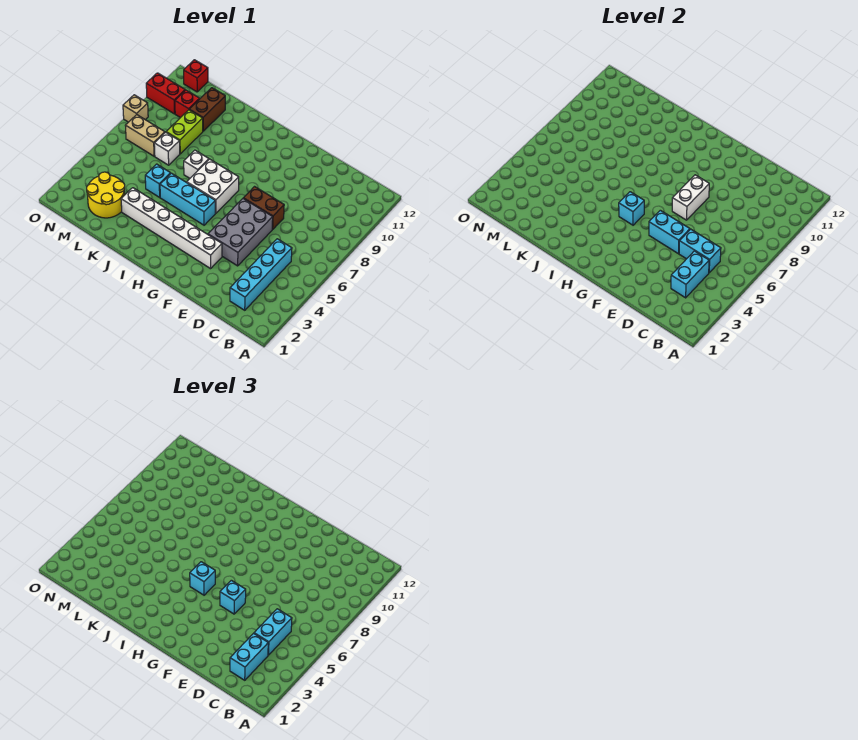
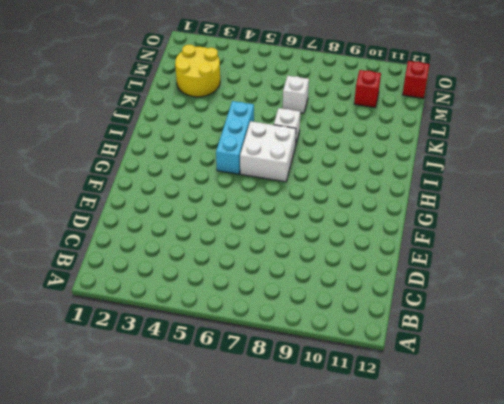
none -> cyan brick C2:C5 level 1
none -> grey brick E4:F6 level 1
none -> brown brick E7:F7 level 1

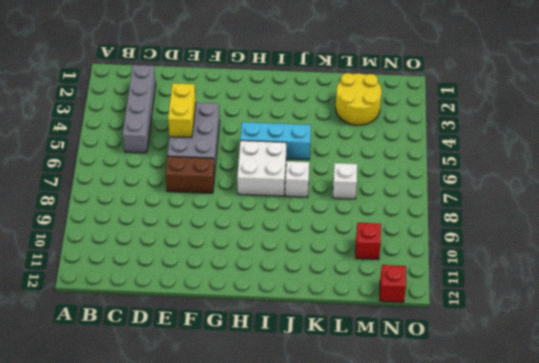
grey brick C2:C5 level 1 -> cyan brick C2:C5 level 1
yellow brick E4:E5 level 2 -> cyan brick E5:F5 level 2
none -> white brick F3:K3 level 1
none -> cyan brick K5 level 1
none -> lime brick L8:L9 level 1

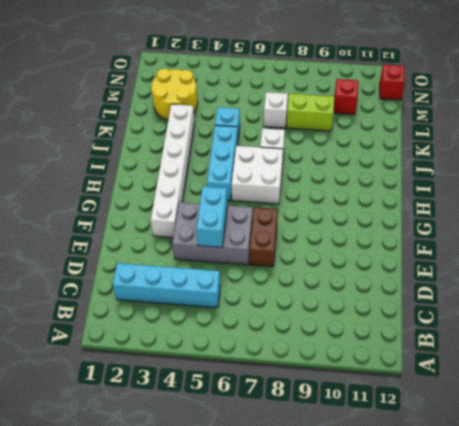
none -> brown brick L10:L11 level 1
none -> tan brick M7:N7 level 1
none -> red brick N10:O10 level 1

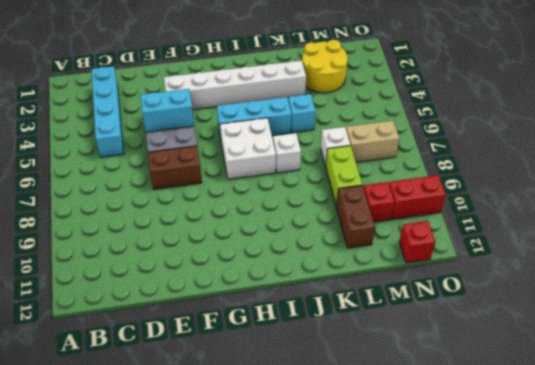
none -> tan brick O8 level 1
none -> cyan brick C3:C4 level 2
none -> cyan brick C5:D5 level 2

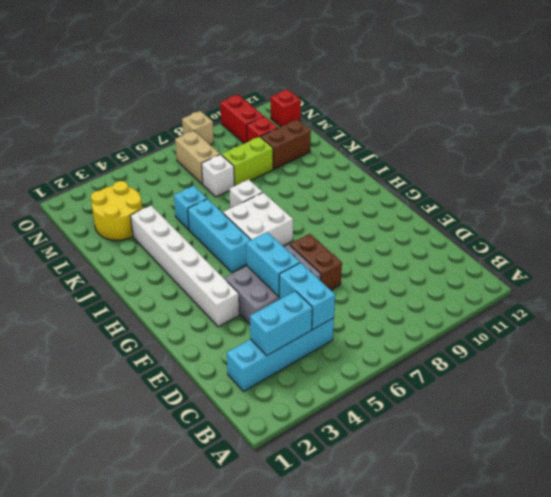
none -> white brick F7:F8 level 2
none -> cyan brick H5 level 2
none -> cyan brick C2:C3 level 3

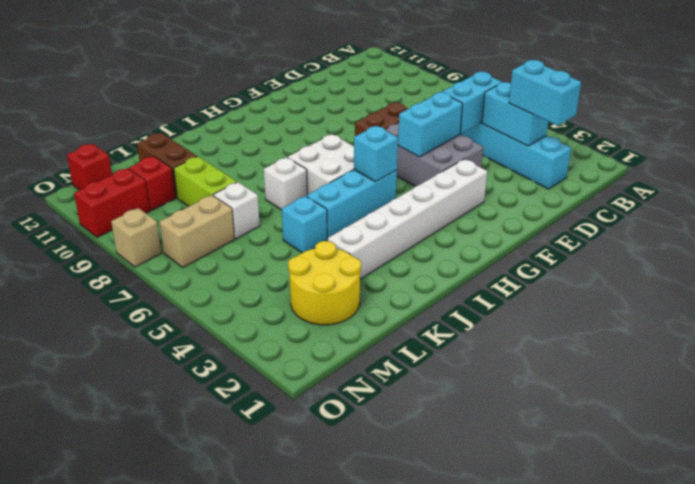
none -> white brick F7:F8 level 2
none -> cyan brick C4:C5 level 3
none -> cyan brick F5 level 3

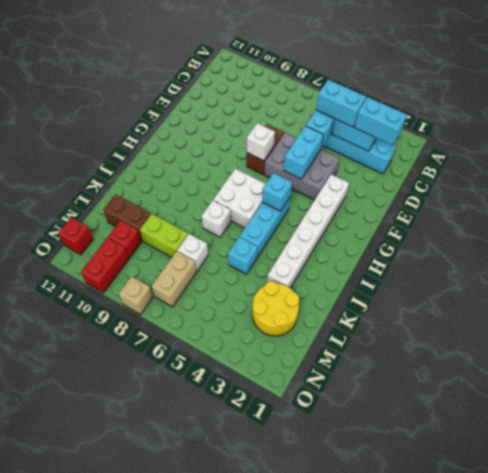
white brick F7 level 2 -> white brick F7:F8 level 2
none -> cyan brick F5 level 3
none -> cyan brick H5 level 3

